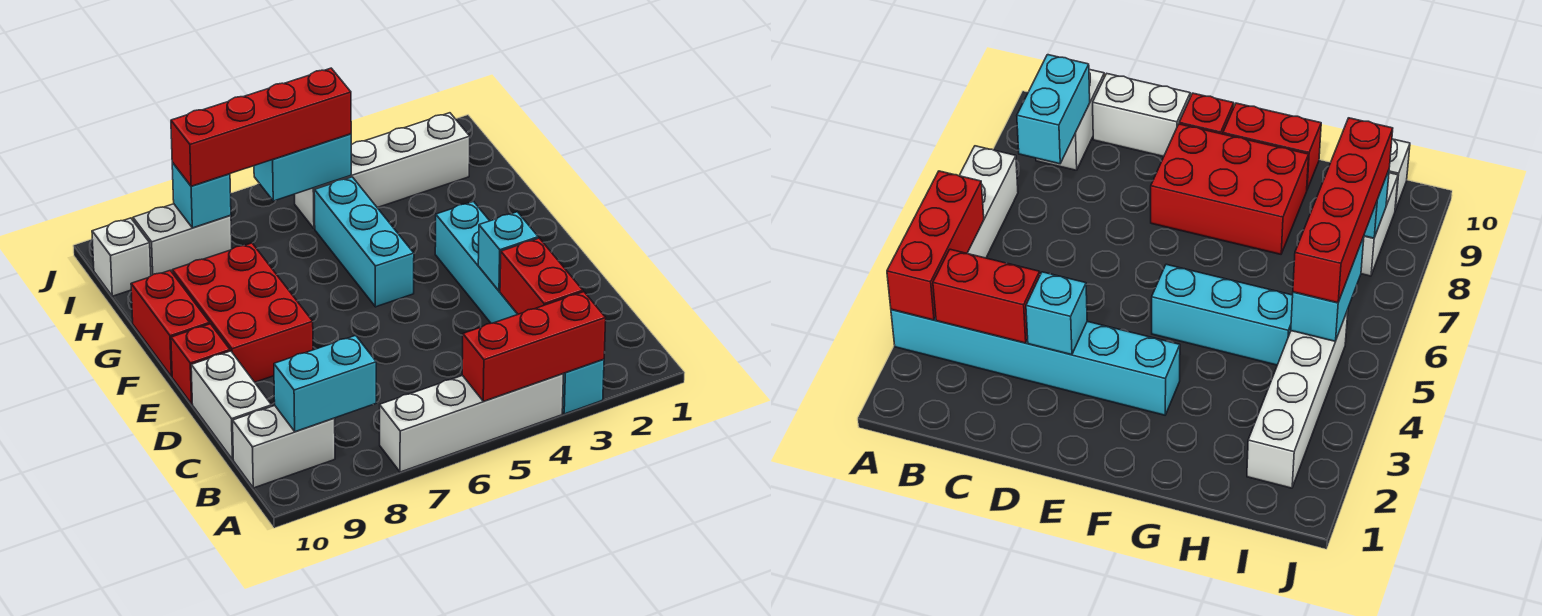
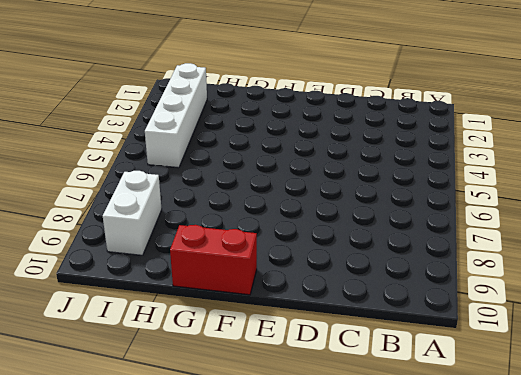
none -> cyan brick A3:F3 level 1
none -> white brick A4:A7 level 1
none -> white brick B9:B10 level 1

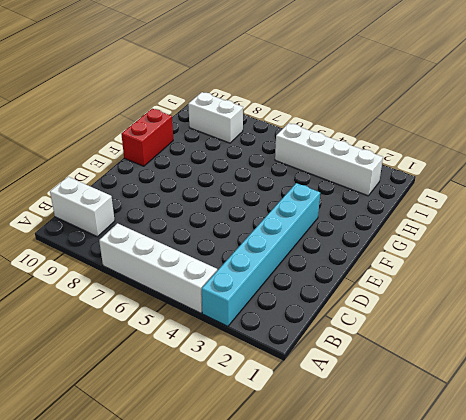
none -> white brick C10:D10 level 1
none -> red brick E8:G9 level 1
none -> red brick E10 level 1

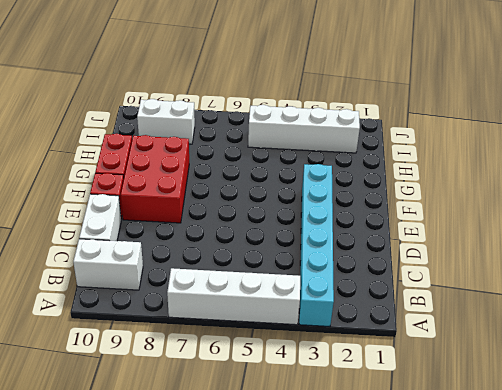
none -> cyan brick F5:H5 level 1
none -> white brick I10 level 1
none -> red brick A3:A5 level 2

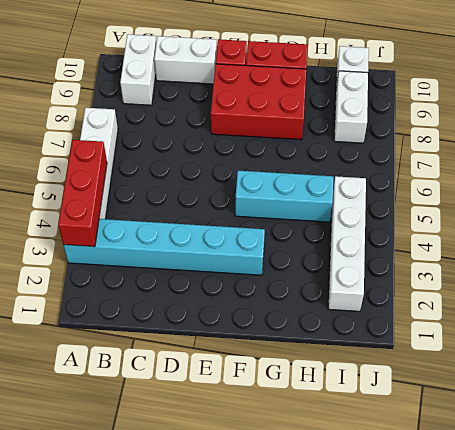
none -> red brick B3:C3 level 2
none -> cyan brick B8:B9 level 2
none -> cyan brick D3 level 2

